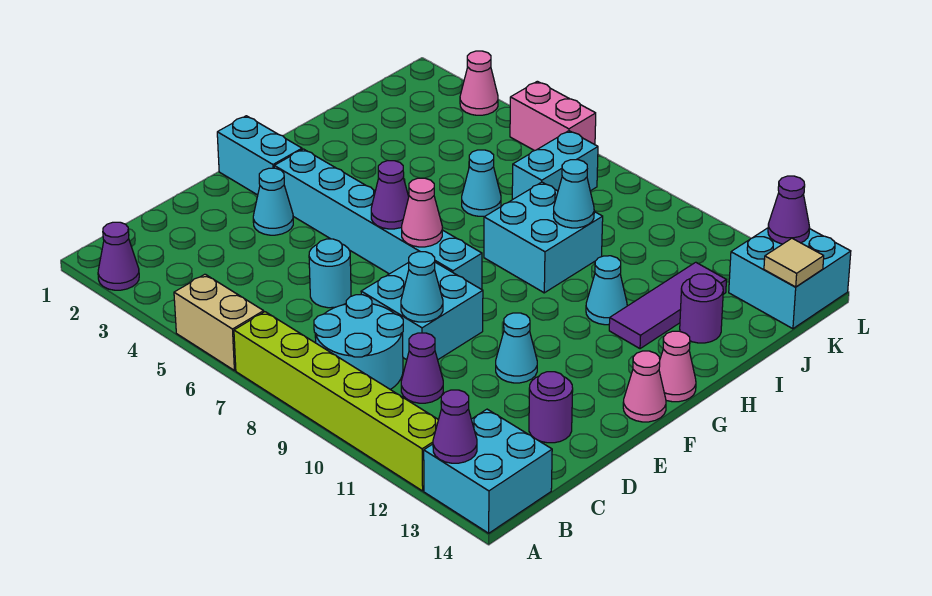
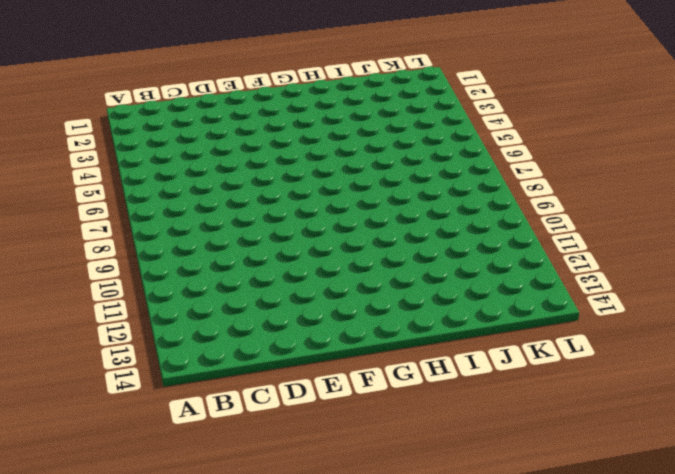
none -> purple cone A2 level 1
none -> tan brick A5:A6 level 1
none -> lime brick A7:A12 level 1
none -> cyan brick A13:B14 level 1

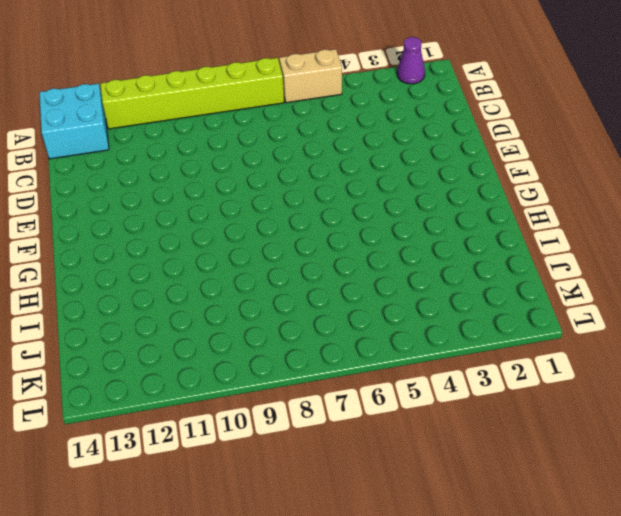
none -> cyan round brick B8:C9 level 1
none -> purple cone C10 level 1
none -> cyan round brick D6 level 1
none -> cyan brick D8:E9 level 1

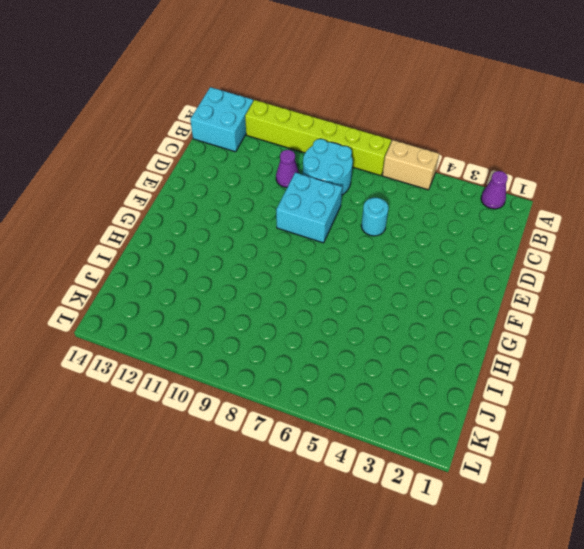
none -> purple round brick D13 level 1
none -> cyan cone E3 level 1
none -> cyan cone E11 level 1
none -> cyan brick F1:F2 level 1

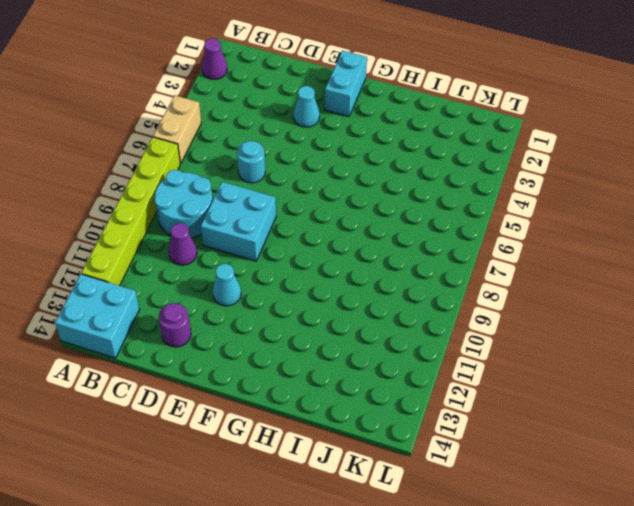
none -> cyan brick F3:F8 level 1
none -> pink cone F14 level 1
none -> pink cone G14 level 1
none -> cyan brick H8:I9 level 1

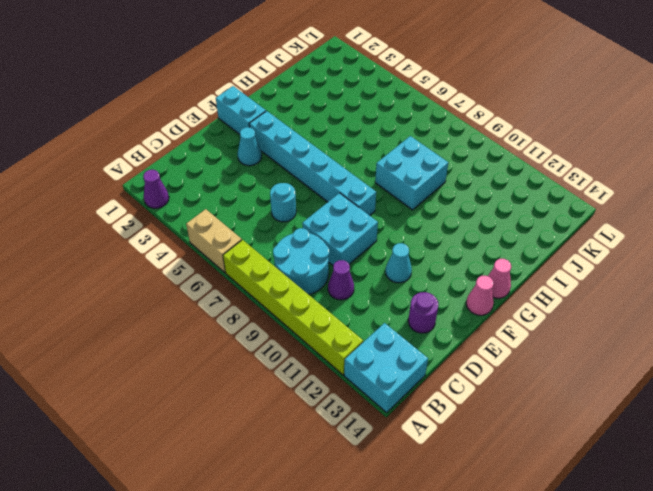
none -> cyan cone H11 level 1
none -> purple tile H12:J12 level 1
none -> cyan cone I6 level 1
none -> purple round brick I13 level 1

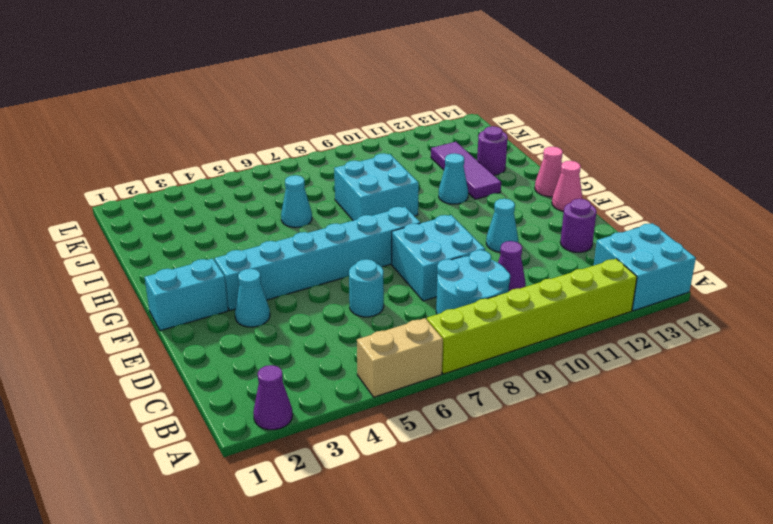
none -> cyan brick J7:K7 level 1
none -> cyan brick K13:L14 level 1
none -> pink cone L3 level 1
none -> pink brick L5:L6 level 1

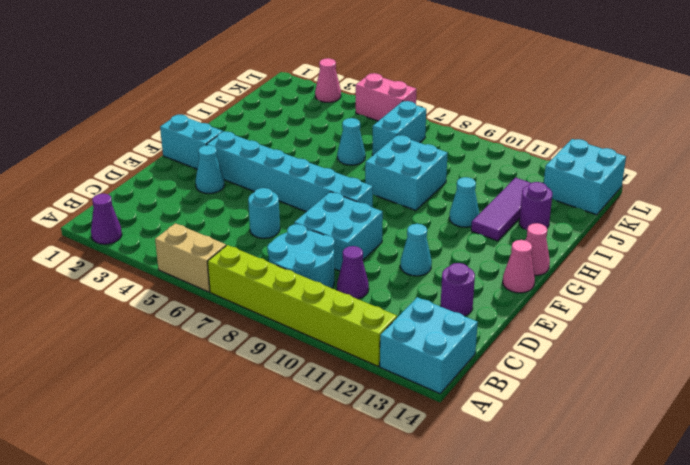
none -> purple cone A13 level 2
none -> cyan cone D9 level 2
none -> purple cone F6 level 2
none -> pink cone F7 level 2

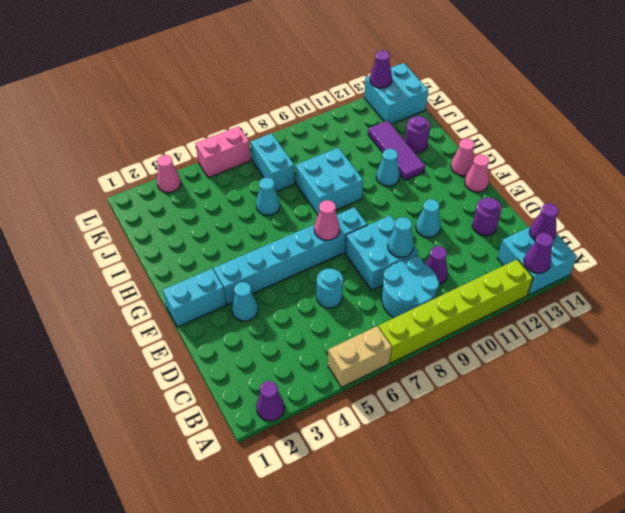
purple cone B14 level 2 -> purple cone F6 level 2
none -> cyan cone I9 level 2
none -> tan tile K14 level 2

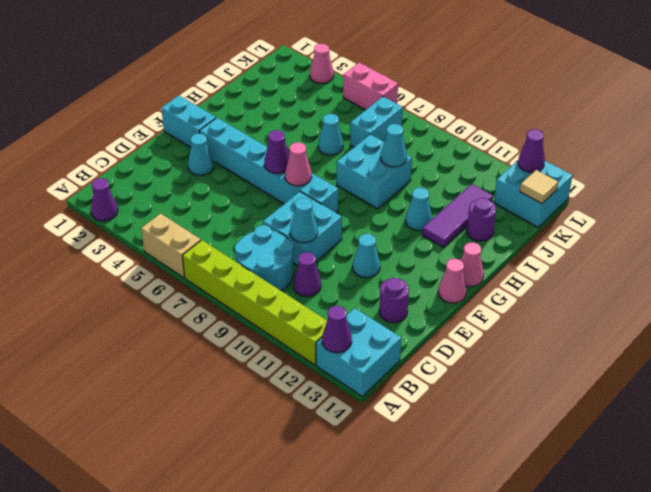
none -> cyan round brick D6 level 1

